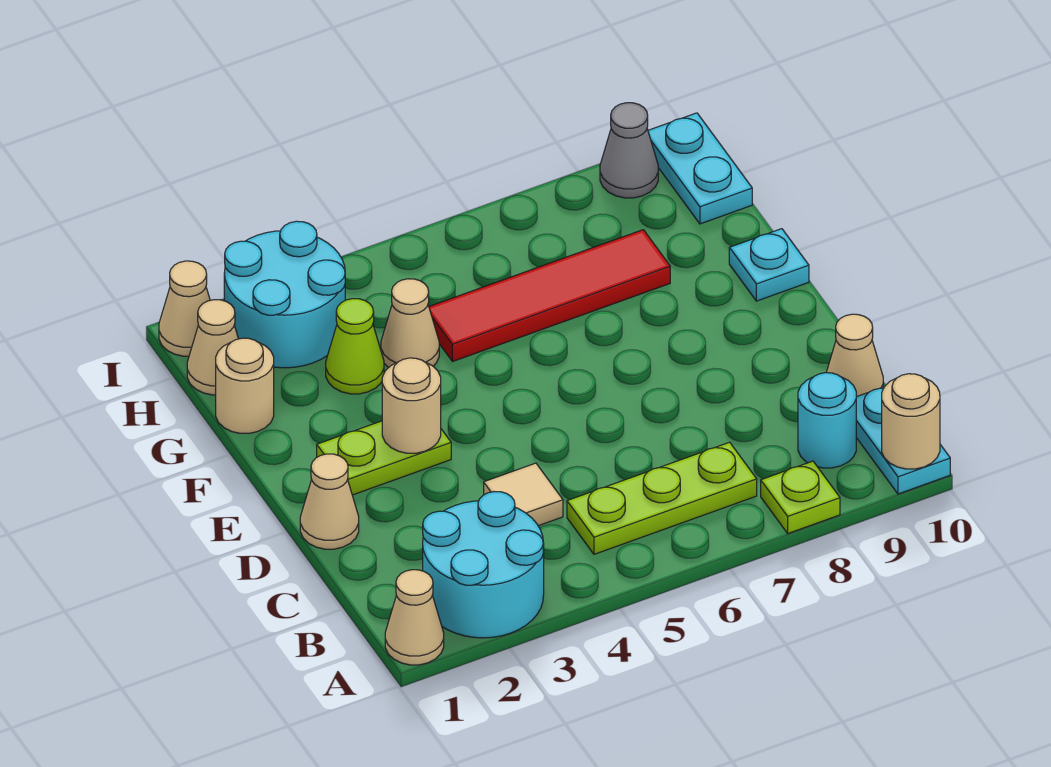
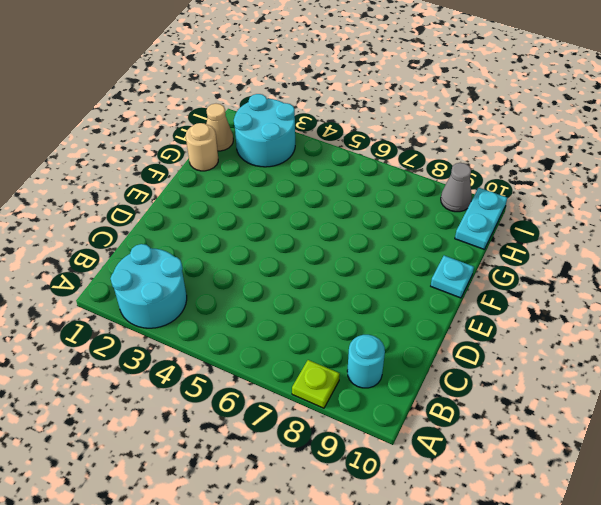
none -> tan cone A1 level 1
none -> cyan plate A10:B10 level 1
none -> lime plate B5:B7 level 1

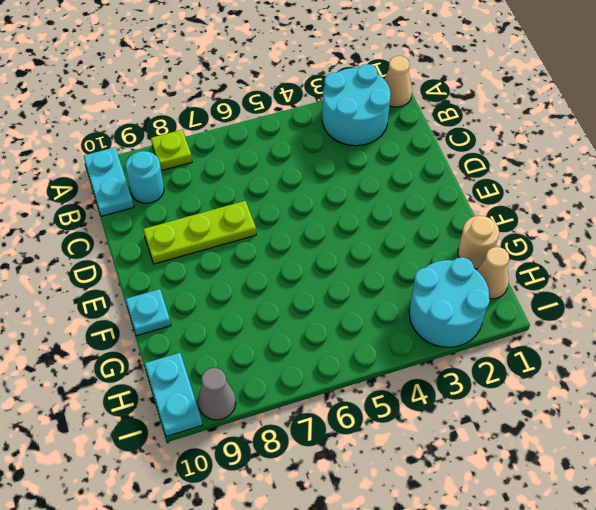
lime plate D7:D9 level 1 -> lime plate B5:B7 level 1
none -> tan tile C4 level 1
none -> tan cone C10 level 1
none -> tan cone D1 level 1

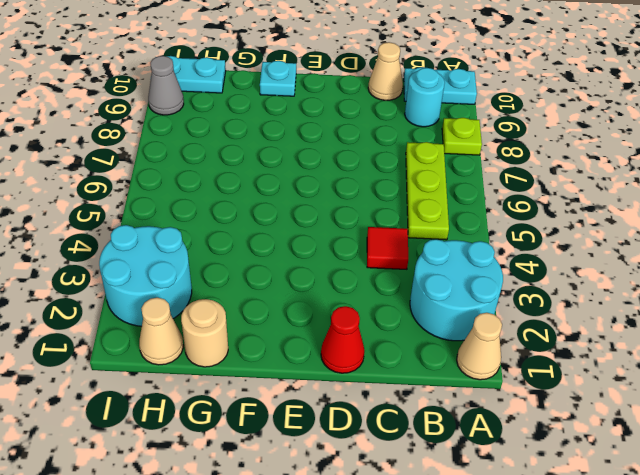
red tile C4 level 1 -> tan tile C4 level 1
red cone D1 level 1 -> tan cone D1 level 1
none -> lime plate E2:E3 level 1
none -> lime cone G3 level 1
none -> tan cone G4 level 1

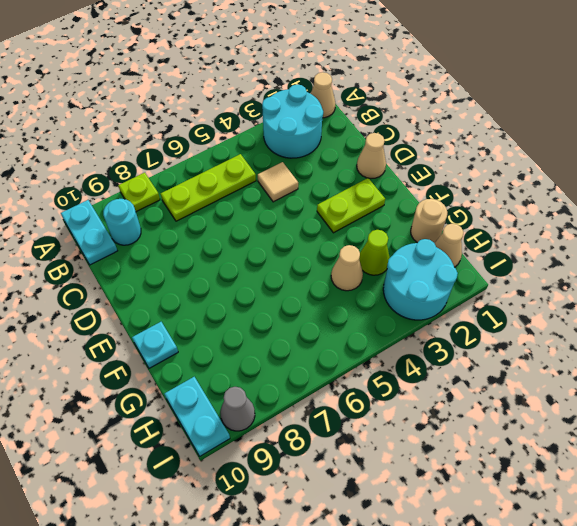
none -> tan cone C10 level 1
none -> red tile G5:G8 level 1
none -> tan cone I1 level 1

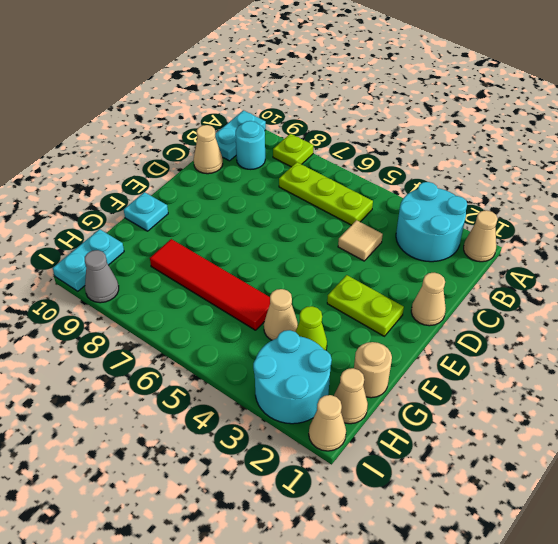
none -> tan round brick A10 level 2
none -> tan round brick E3 level 2

